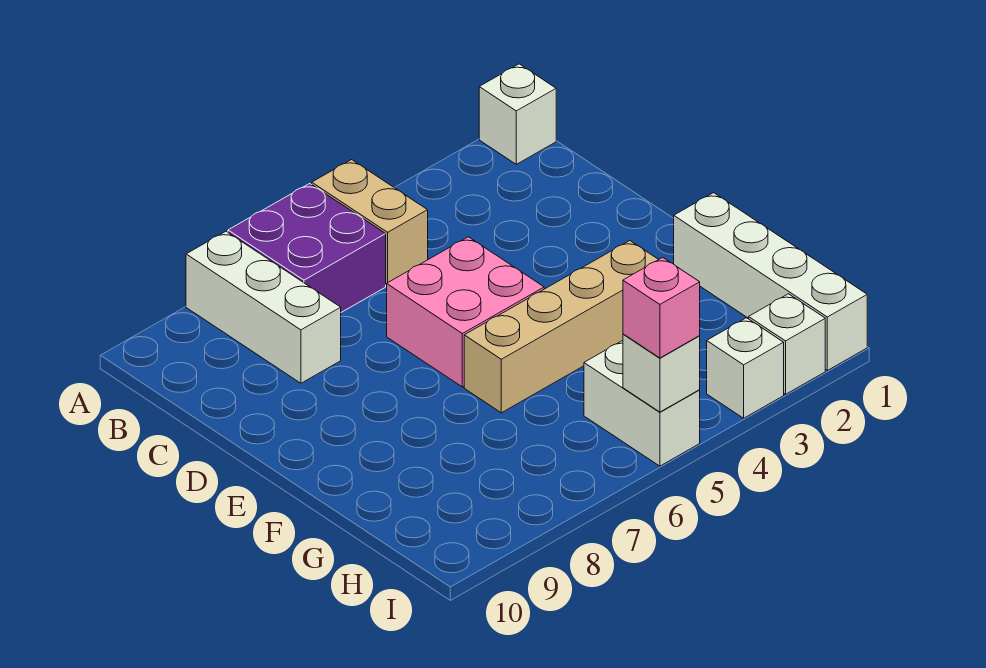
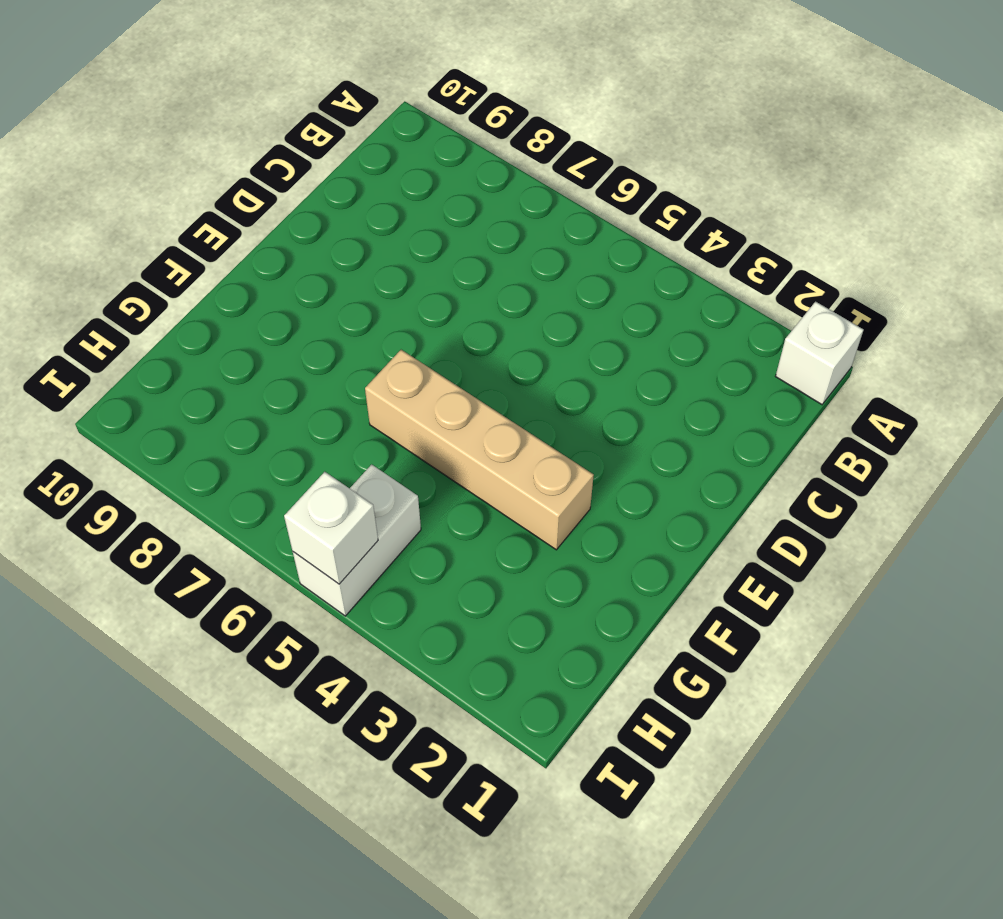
none -> tan brick A5:B5 level 1
none -> purple brick A6:B7 level 1
none -> white brick A8:C8 level 1

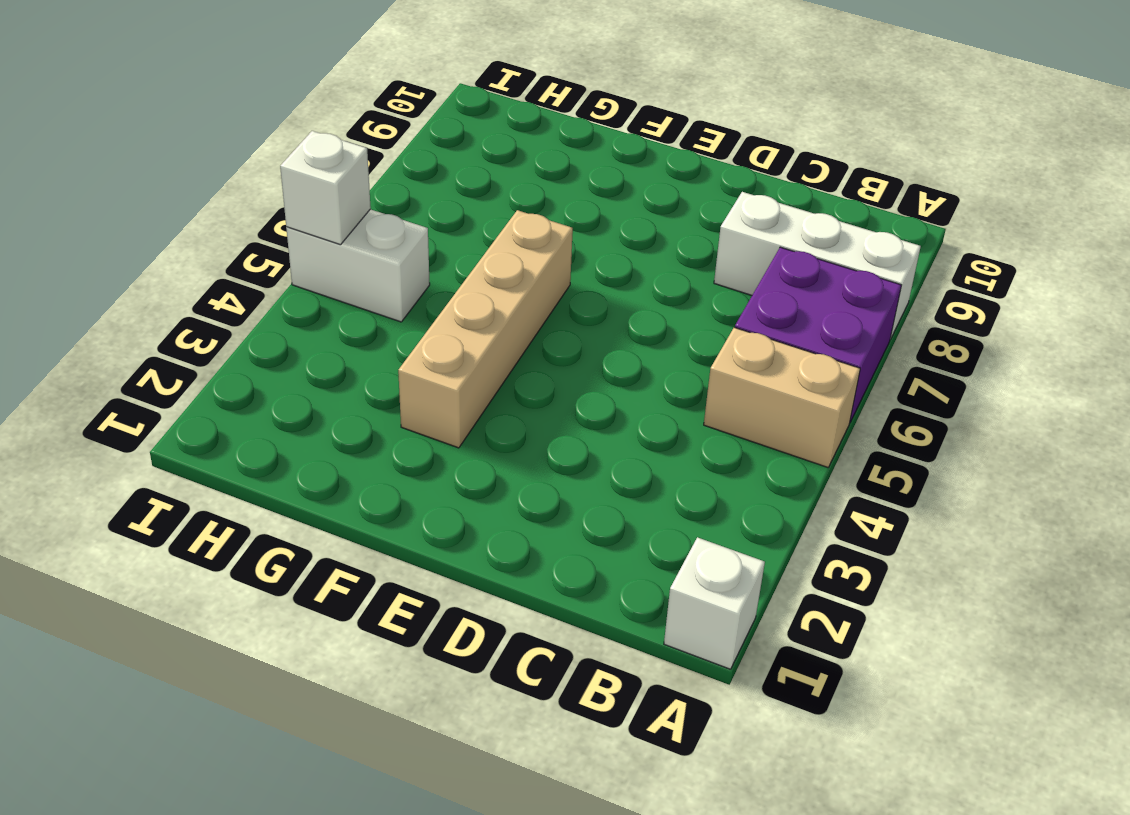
none -> pink brick D5:E6 level 1
none -> white brick F1:I1 level 1
none -> white brick I2 level 1

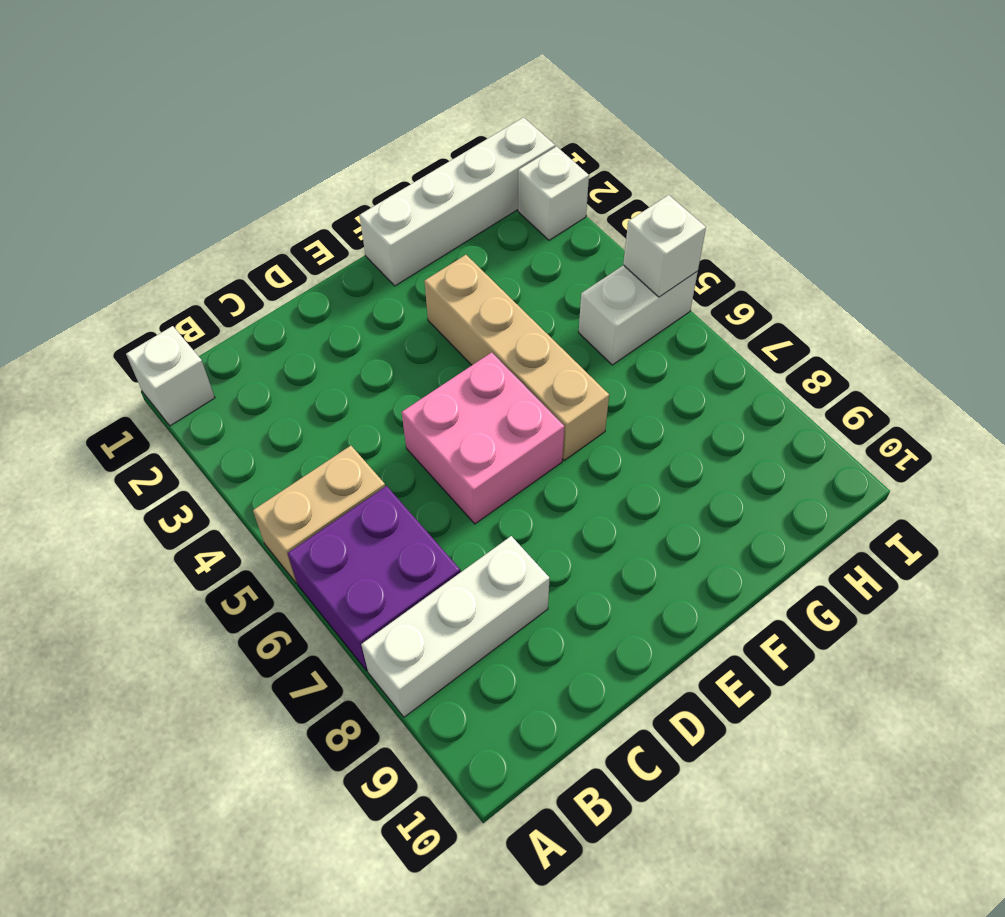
none -> white brick I3 level 1
none -> pink brick I5 level 3

